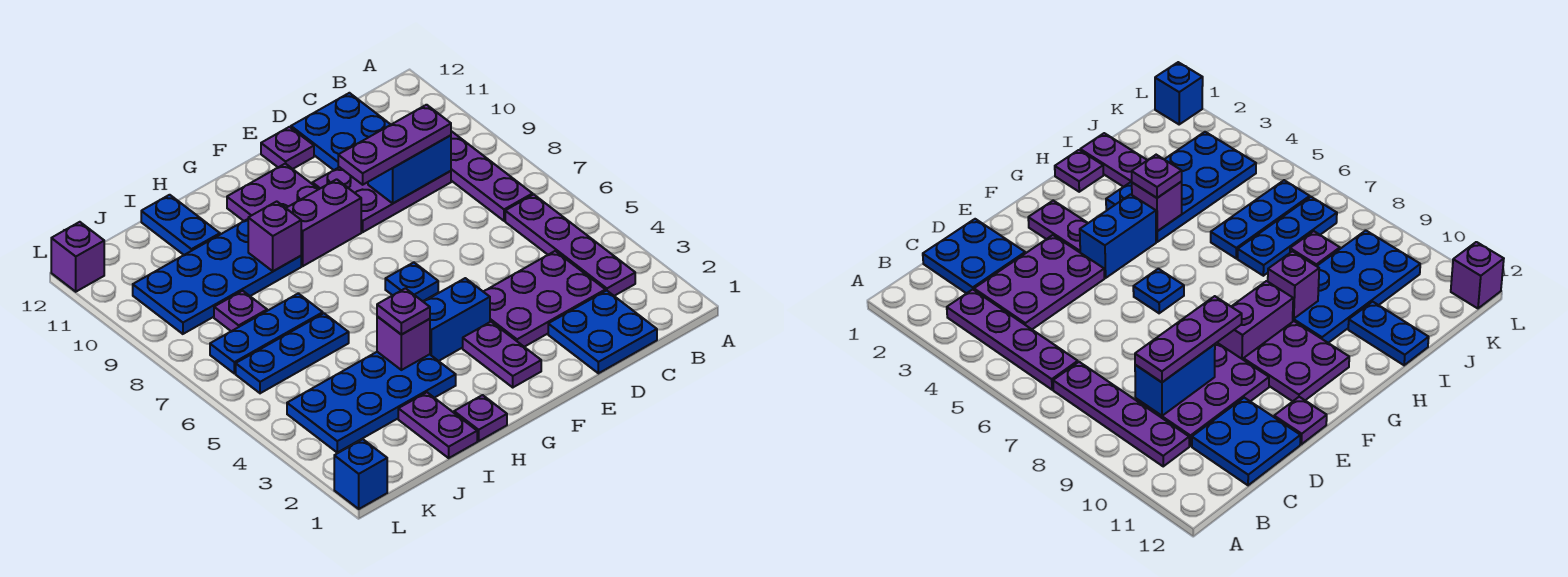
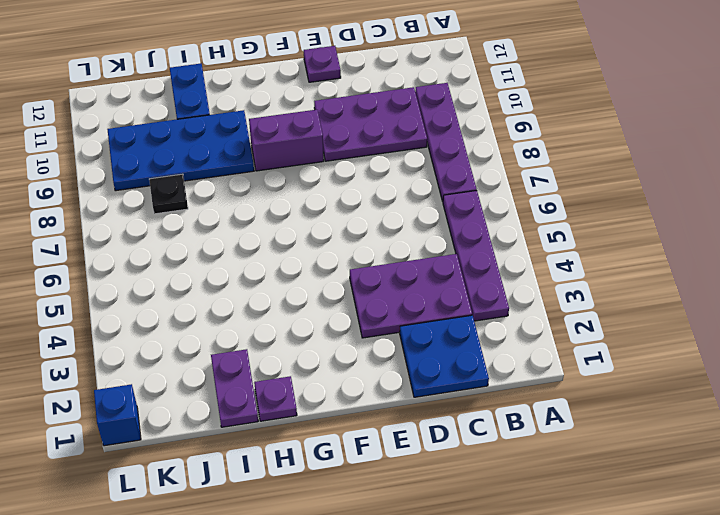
black plate J8 level 1 -> purple plate J8 level 1
none -> blue plate C11:D12 level 1
none -> purple plate F2:F3 level 1
none -> blue brick F4:G4 level 1

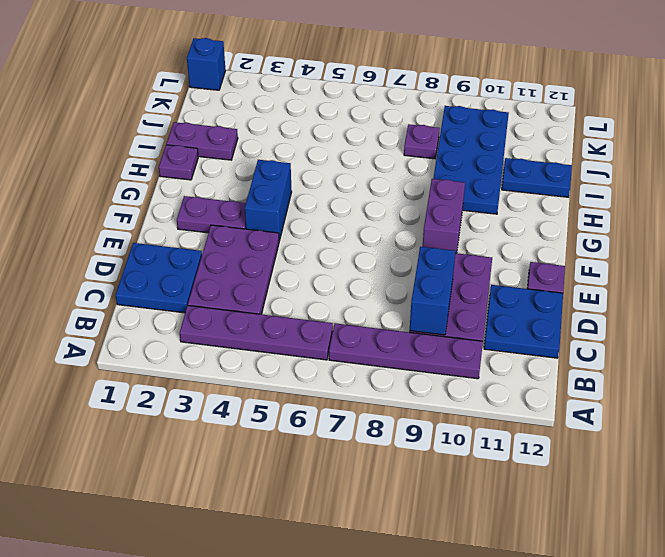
none -> blue plate F6 level 1
none -> purple plate F10:G11 level 1
none -> blue plate H3:K4 level 1

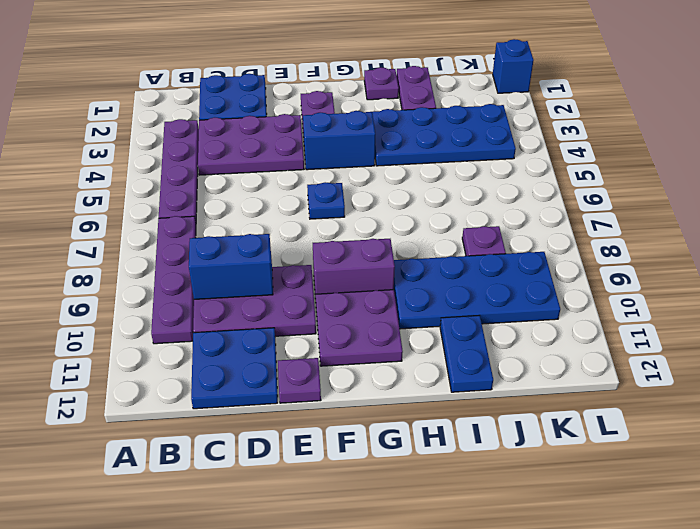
none -> blue plate I6:K6 level 1
none -> blue plate I7:K7 level 1
none -> purple brick L12 level 1

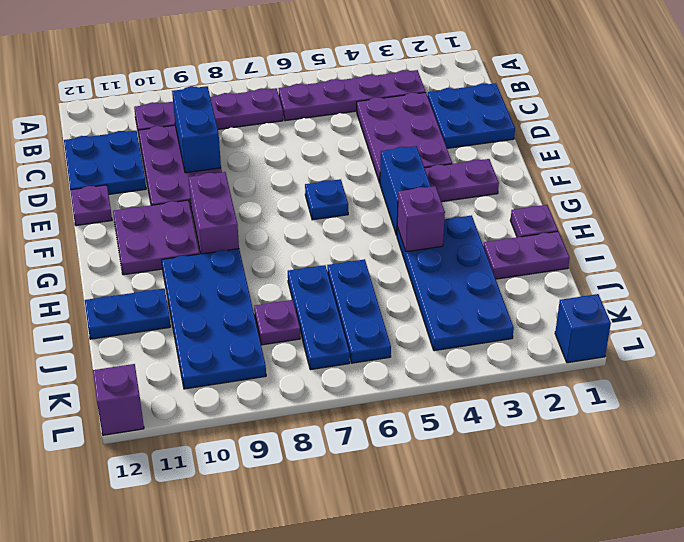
none -> purple brick H9 level 2
none -> purple plate C9:E9 level 3
none -> purple plate H4 level 3

